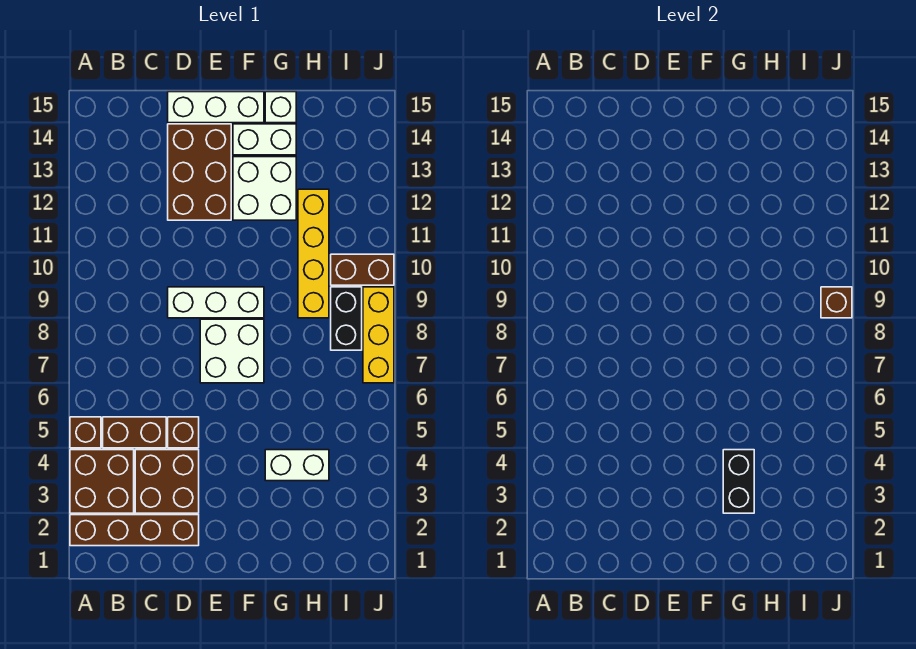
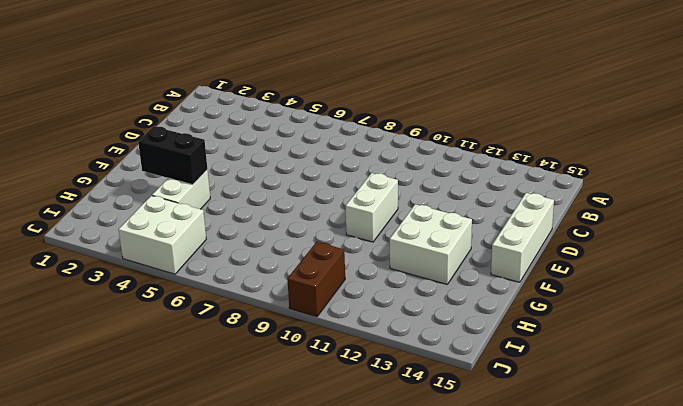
white brick E10:F10 level 1 -> white brick F14:G14 level 1
white brick I4:J5 level 1 -> white brick E7:F8 level 1
none -> brown brick A2:D2 level 1
none -> brown brick A3:B4 level 1
none -> brown brick A5 level 1

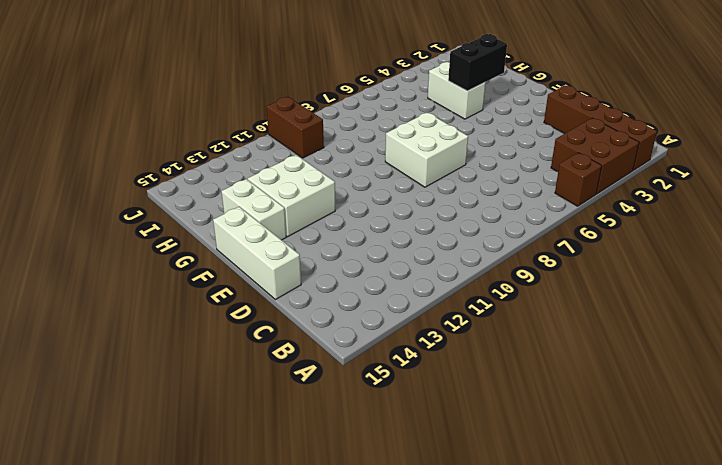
none -> brown brick B5:C5 level 1
none -> brown brick C3:D4 level 1
none -> brown brick D5 level 1

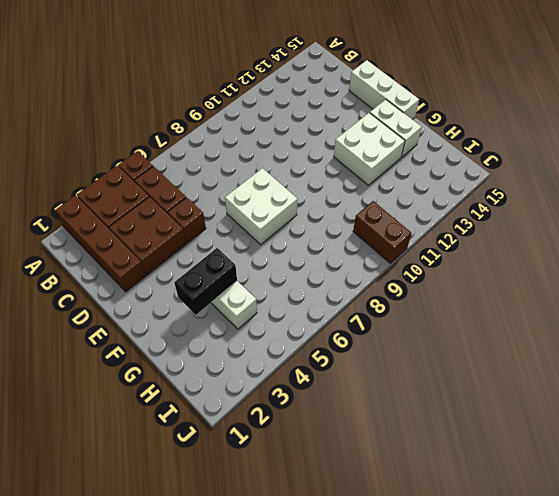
none -> white brick D9:F9 level 1
none -> brown brick D12:E14 level 1
none -> white brick G15 level 1

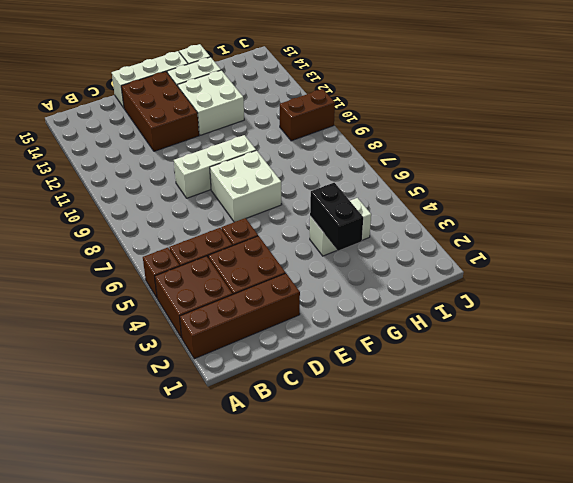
none -> yellow brick H9:H12 level 1
none -> black brick I8:I9 level 1
none -> yellow brick J7:J9 level 1

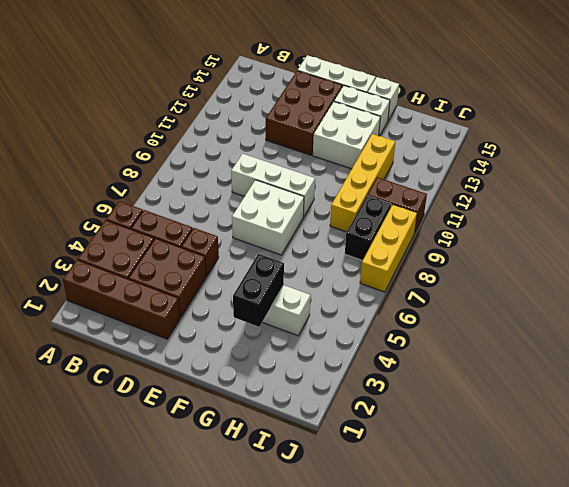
none -> brown brick J9 level 2

